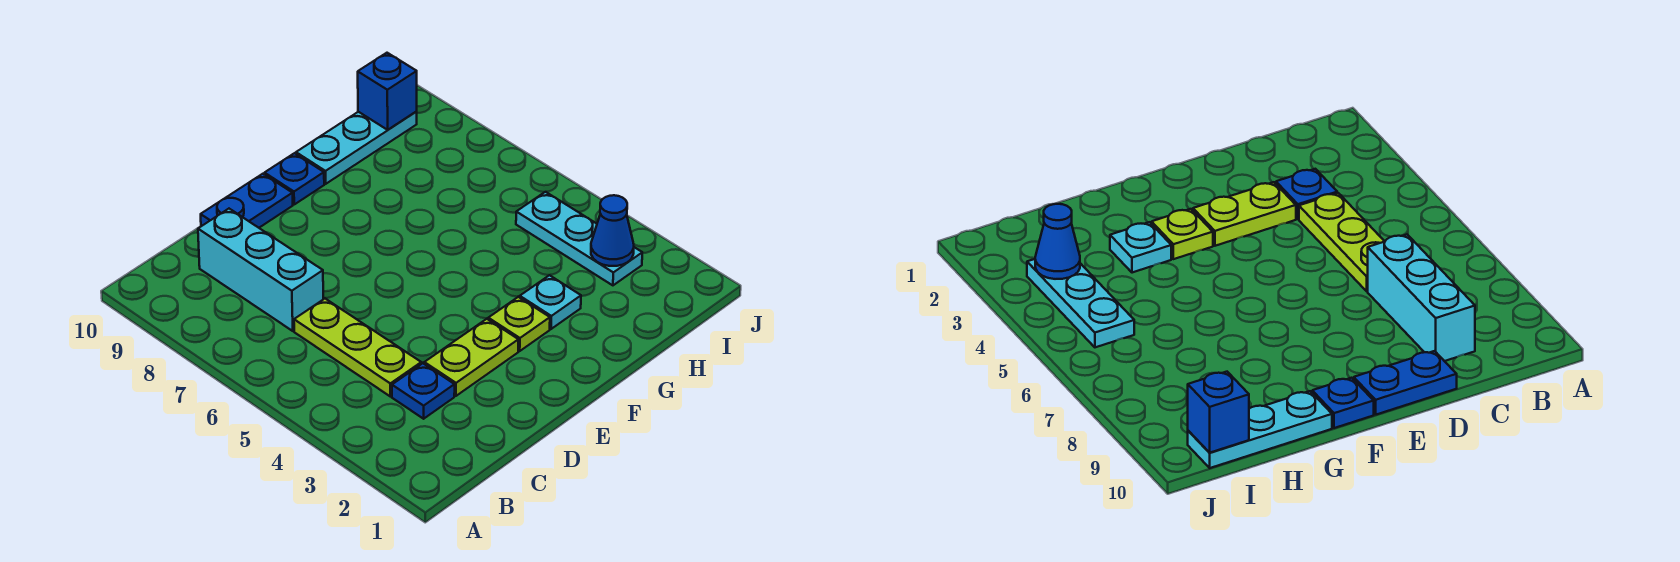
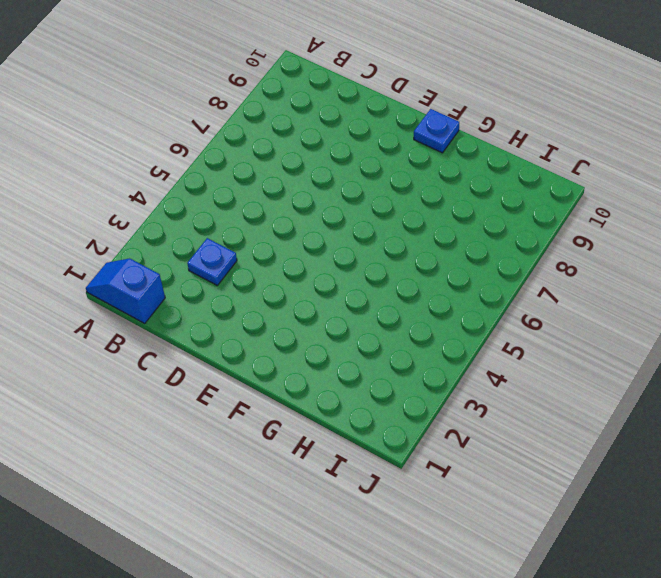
blue slope A1:B1 level 1 top B -> none
none -> lime plate C4:C6 level 1
none -> cyan brick C7:C9 level 1
none -> lime plate D3:E3 level 1

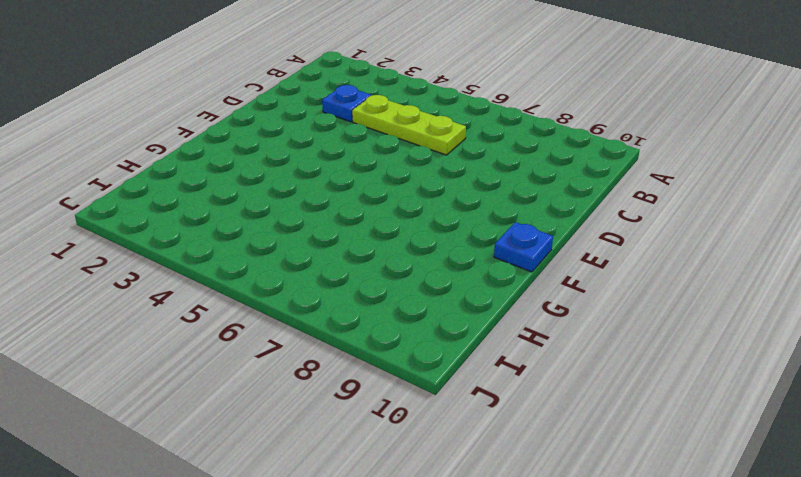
none -> cyan brick C7:C9 level 1
none -> lime plate D3:E3 level 1
none -> blue plate D10:E10 level 1

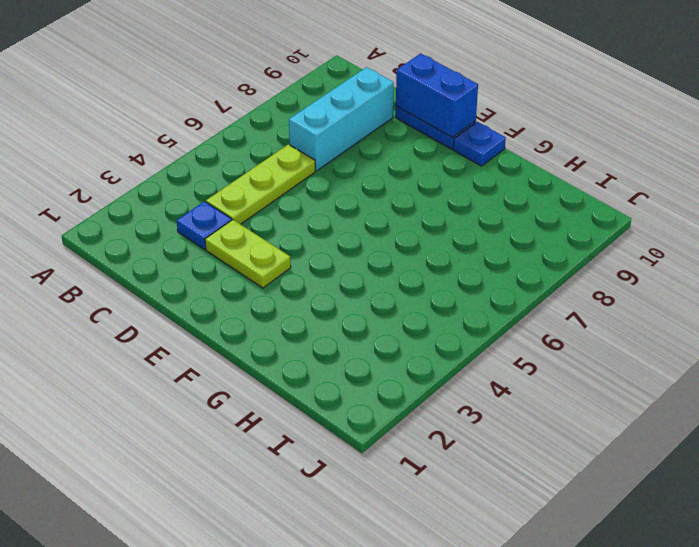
blue brick D10:E10 level 2 -> none
none -> lime plate F3 level 1
none -> cyan plate G3 level 1
none -> cyan plate G10:I10 level 1

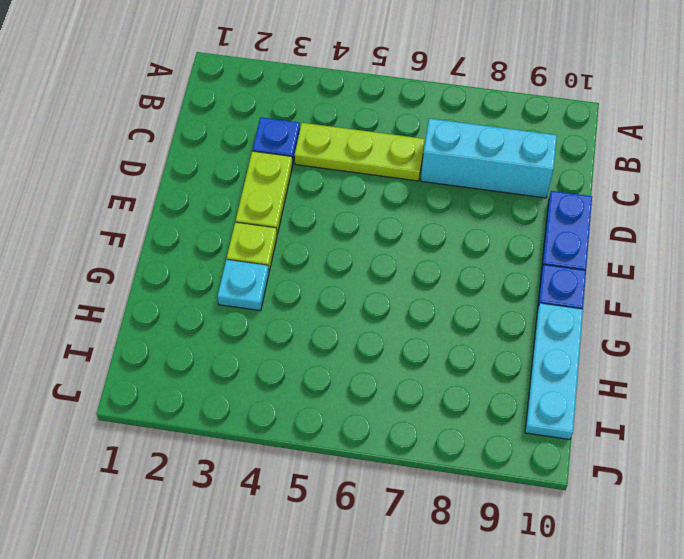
none -> cyan plate I3:I5 level 1
none -> blue cone I3 level 2
none -> blue brick I10 level 2

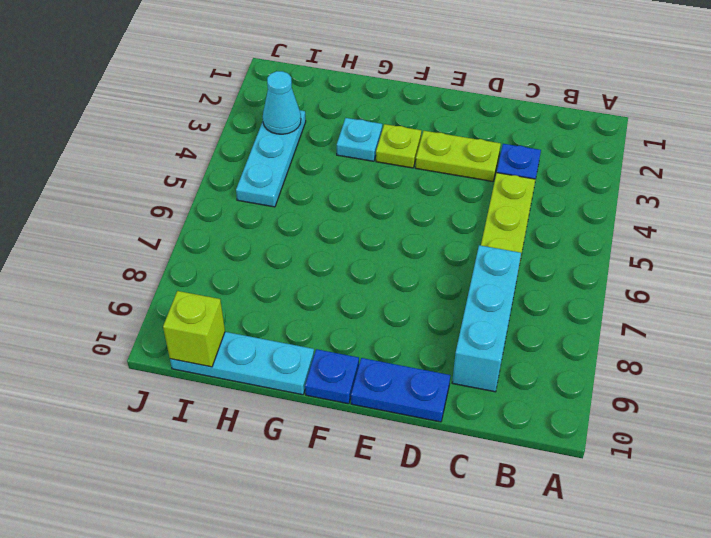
cyan cone I3 level 2 -> blue cone I3 level 2
lime brick I10 level 2 -> blue brick I10 level 2

